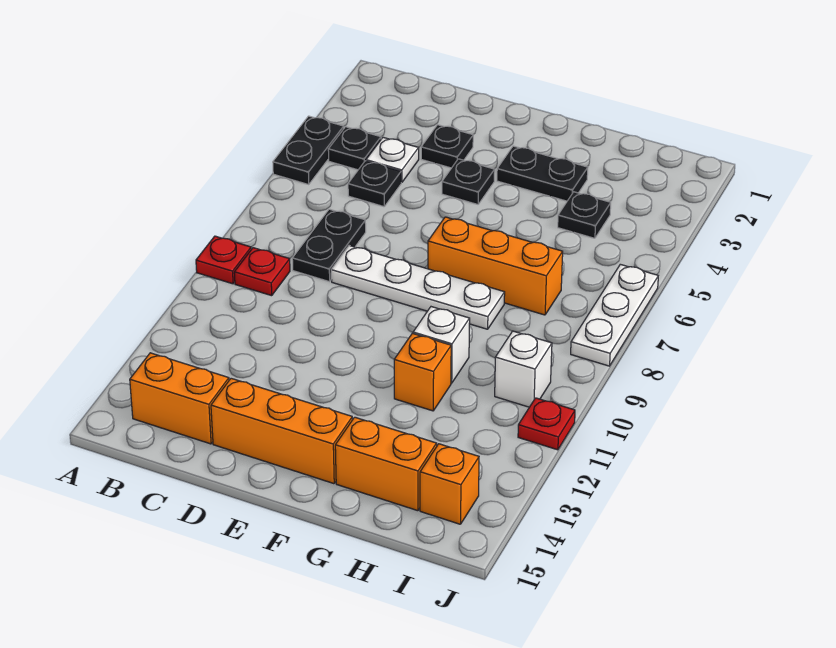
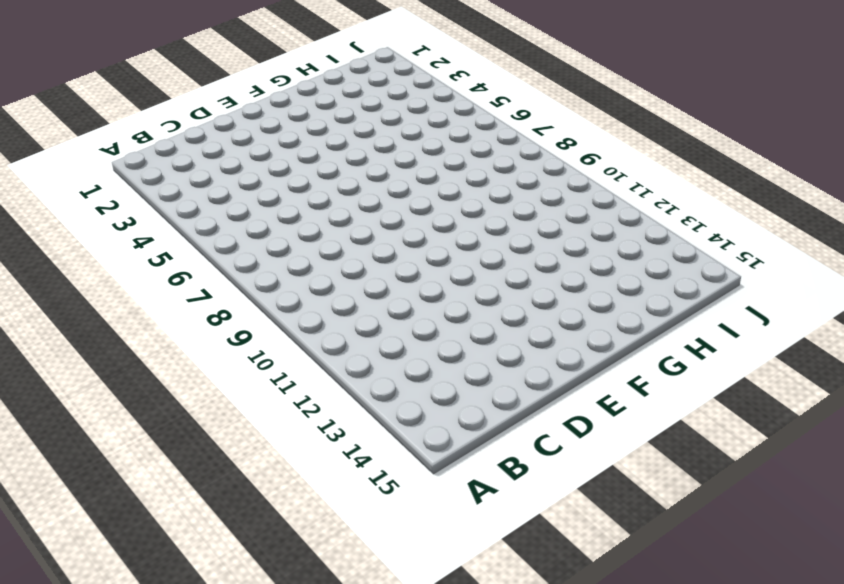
none -> black plate A4:A5 level 1
none -> red plate A9 level 1
none -> black plate B4 level 1

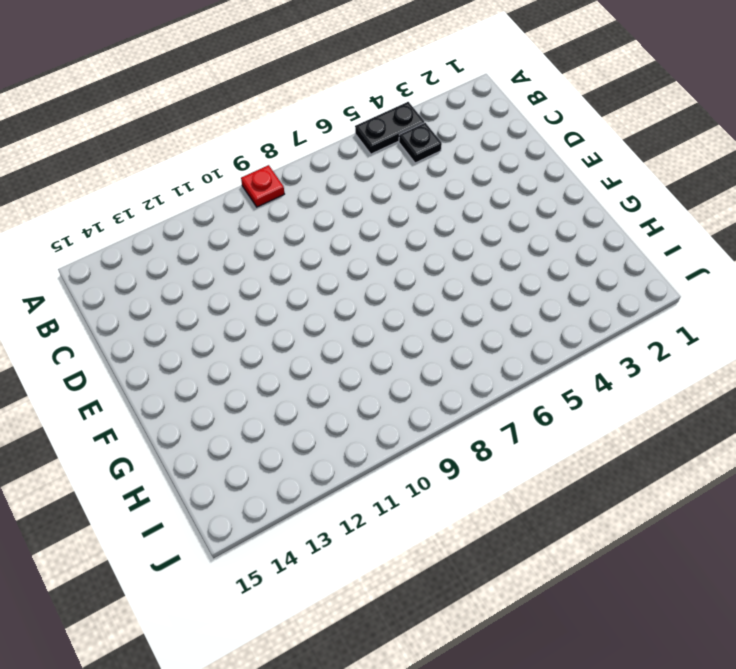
none -> red plate B9 level 1
none -> orange brick B14:C14 level 1
none -> white plate C4 level 1

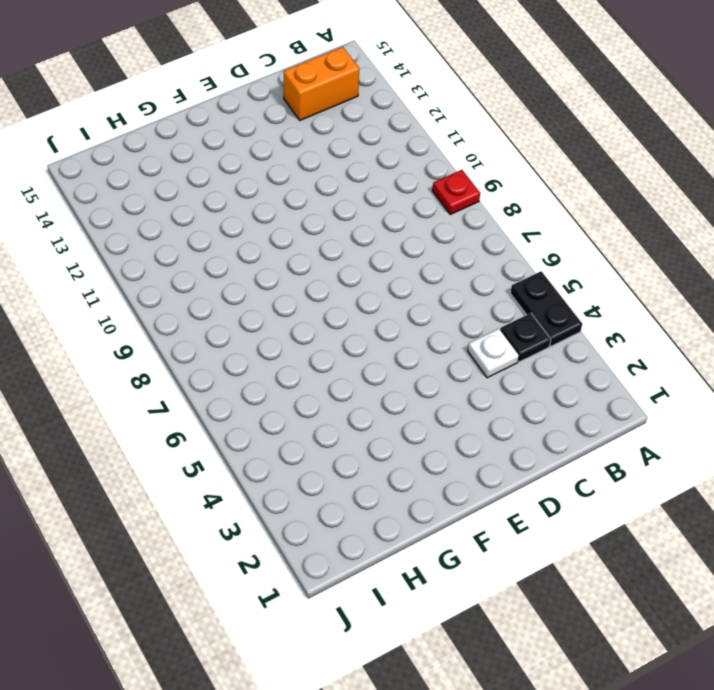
none -> red plate B9 level 1
none -> black plate C5 level 1
none -> black plate C7:C8 level 1

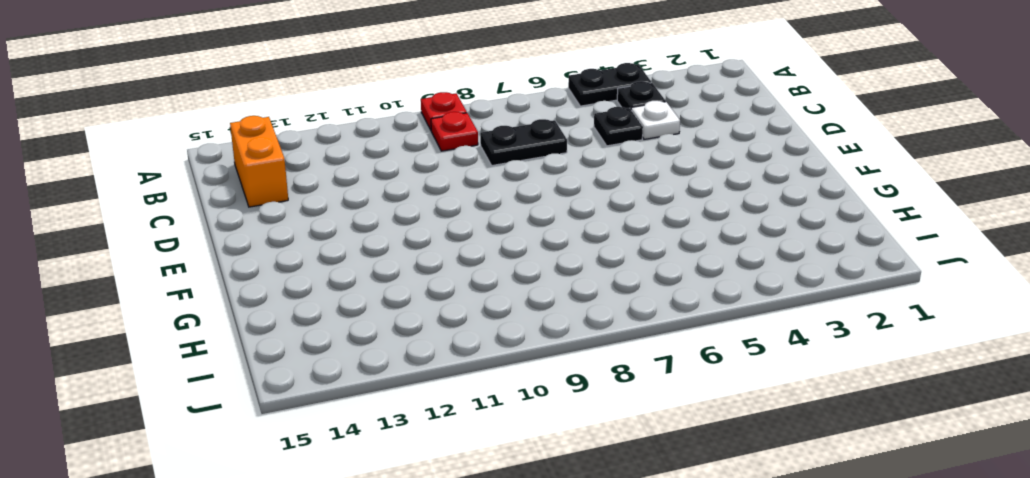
none -> black plate D3 level 1
none -> white plate D8:G8 level 1
none -> orange brick D14:F14 level 1

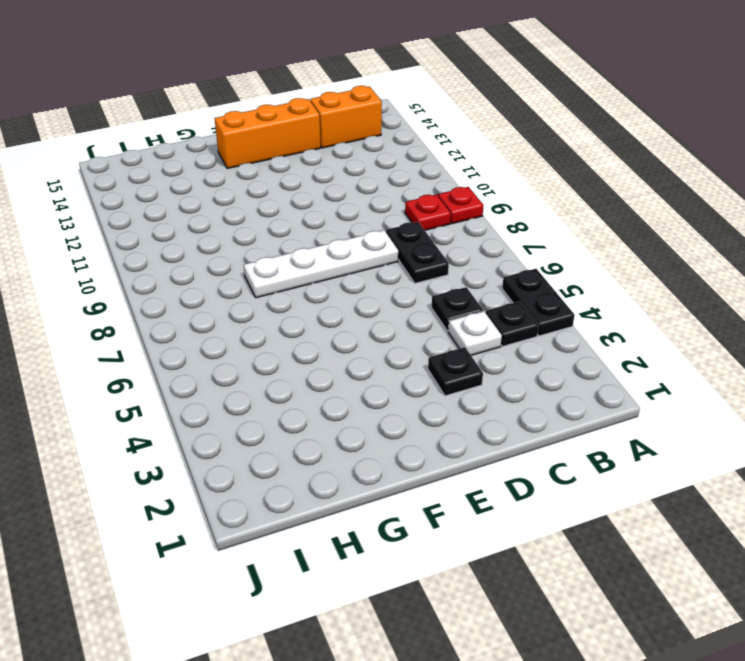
none -> black plate E4 level 1
none -> black plate F3:G3 level 1
none -> orange brick F7:H7 level 1

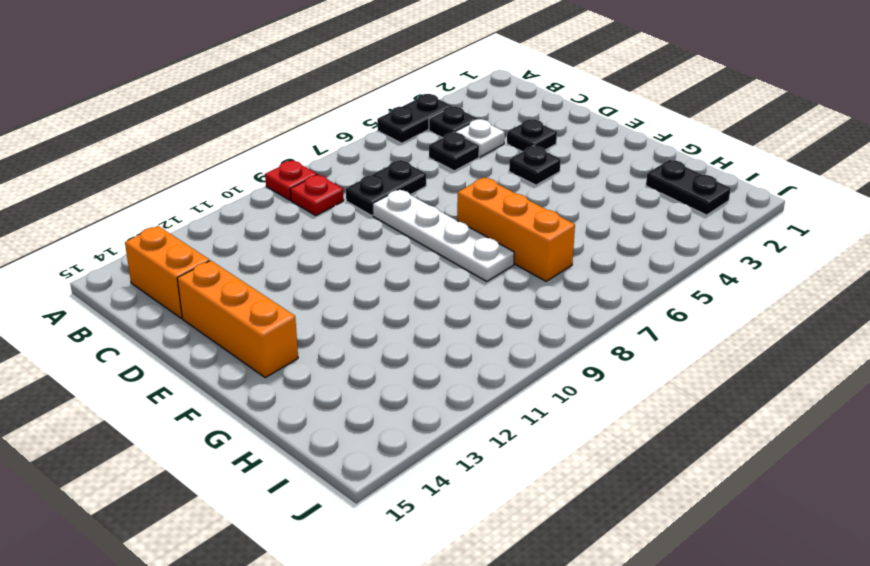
black plate H2:I2 level 1 -> black plate F3:G3 level 1
none -> white brick G10 level 1
none -> orange brick G11 level 1
none -> orange brick G14:H14 level 1

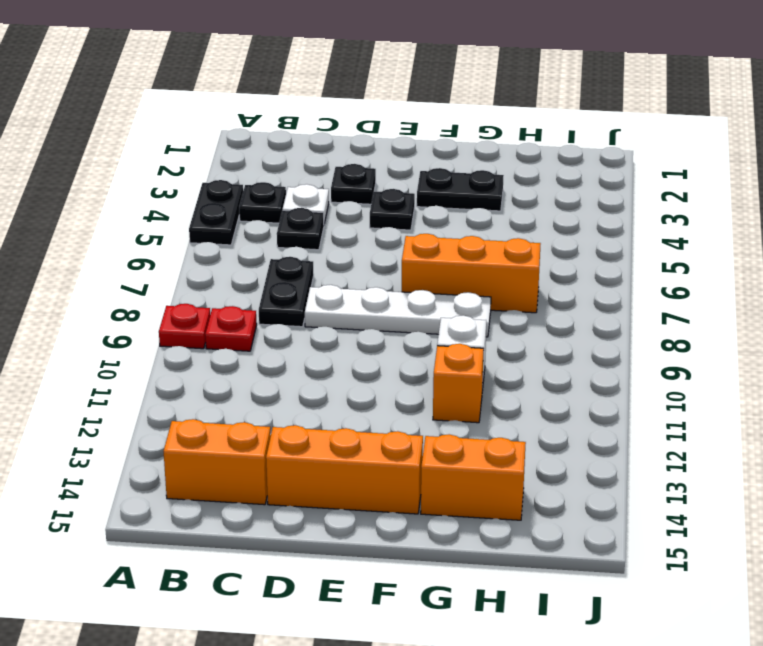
none -> black plate H4 level 1
none -> white brick I10 level 1
none -> orange brick I14 level 1

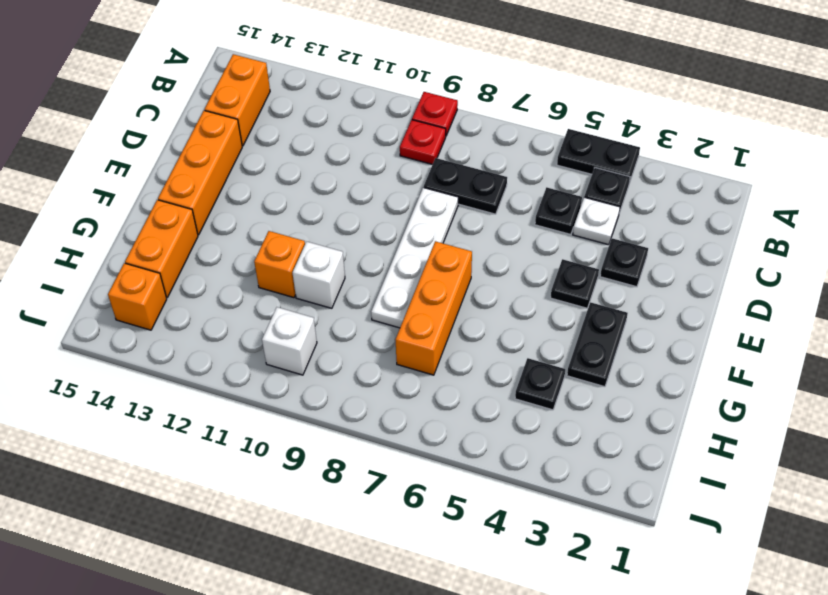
none -> white plate J6:J8 level 1
none -> red plate J11 level 1

